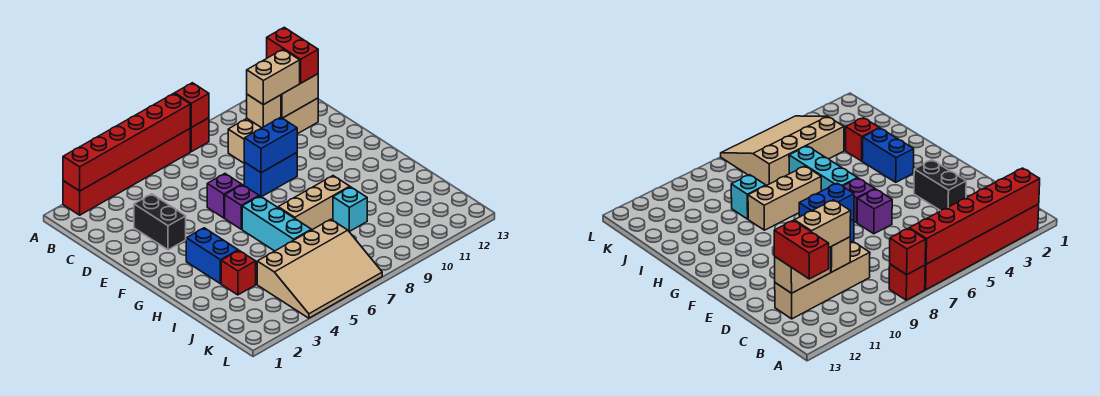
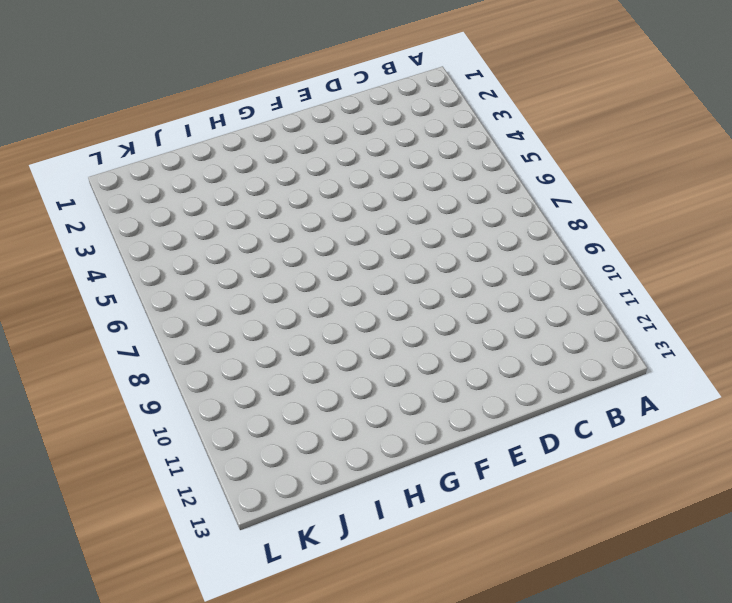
none -> red brick A2:A7 level 1
none -> red brick A8 level 1
none -> tan brick C9:C12 level 1

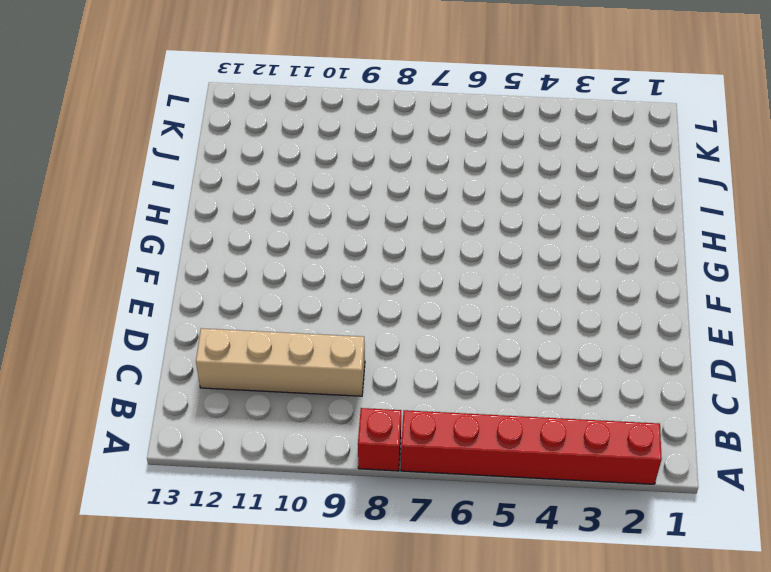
none -> black brick D3:E3 level 1
none -> purple brick E6 level 1
none -> blue brick E8:E9 level 1

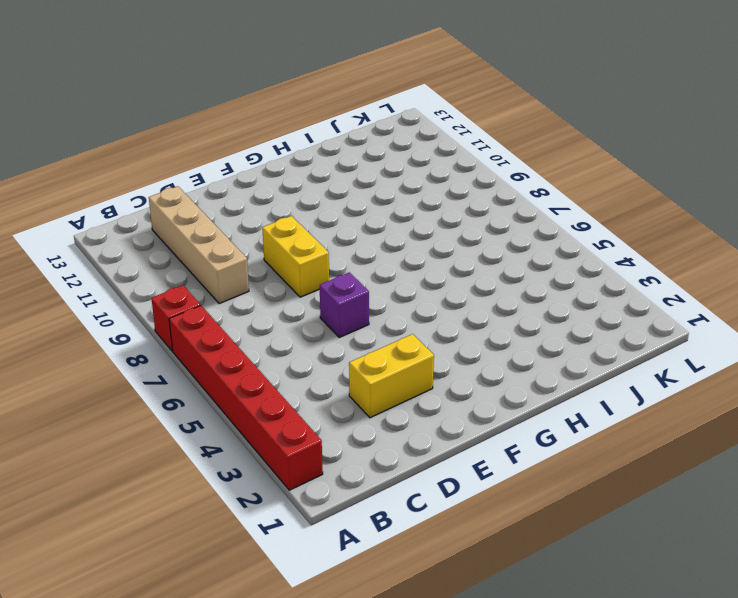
yellow brick D3:E3 level 1 -> black brick D3:E3 level 1
yellow brick E8:E9 level 1 -> blue brick E8:E9 level 1
none -> purple brick F6 level 1
none -> blue brick G3:H3 level 1
none -> cyan brick G6:I6 level 1

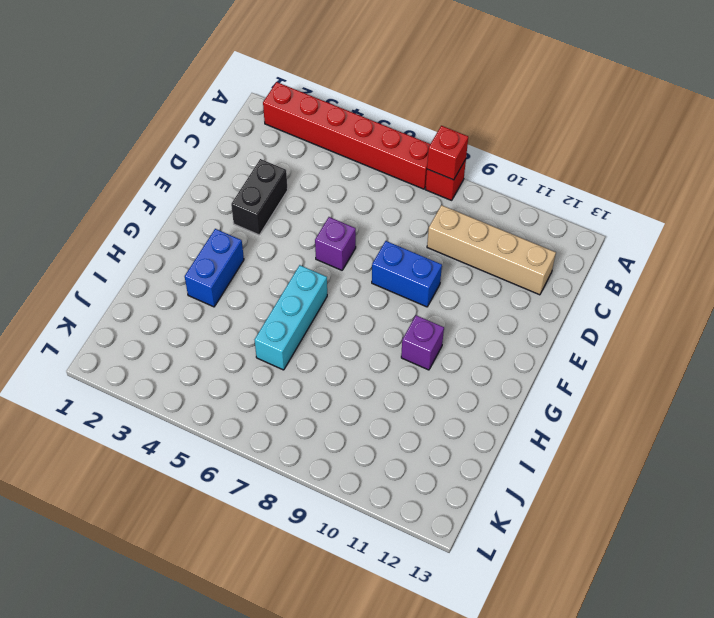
purple brick G10 level 1 -> purple brick F6 level 1
none -> tan brick H7:H9 level 1
none -> red brick I3 level 1
none -> cyan brick I9 level 1

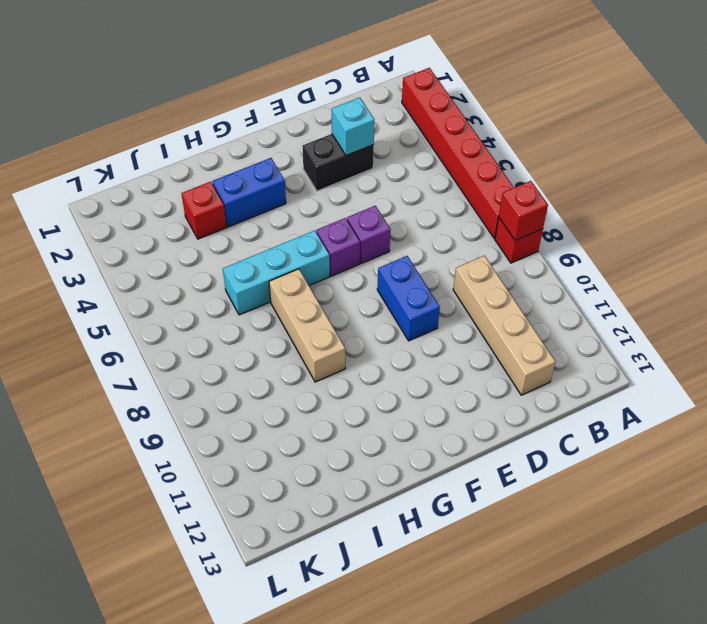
cyan brick D3 level 2 -> cyan brick I9 level 1
none -> tan slope J4:L7 level 1 top J
none -> red brick A2:A7 level 2
none -> tan brick C10 level 2

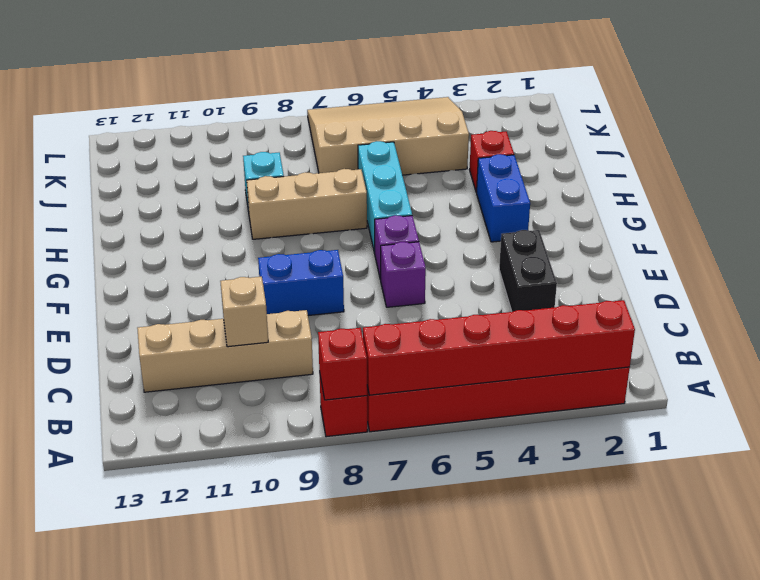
none -> tan brick C11:C12 level 2
none -> blue brick E8:E9 level 2
none -> red brick B12:C12 level 3

